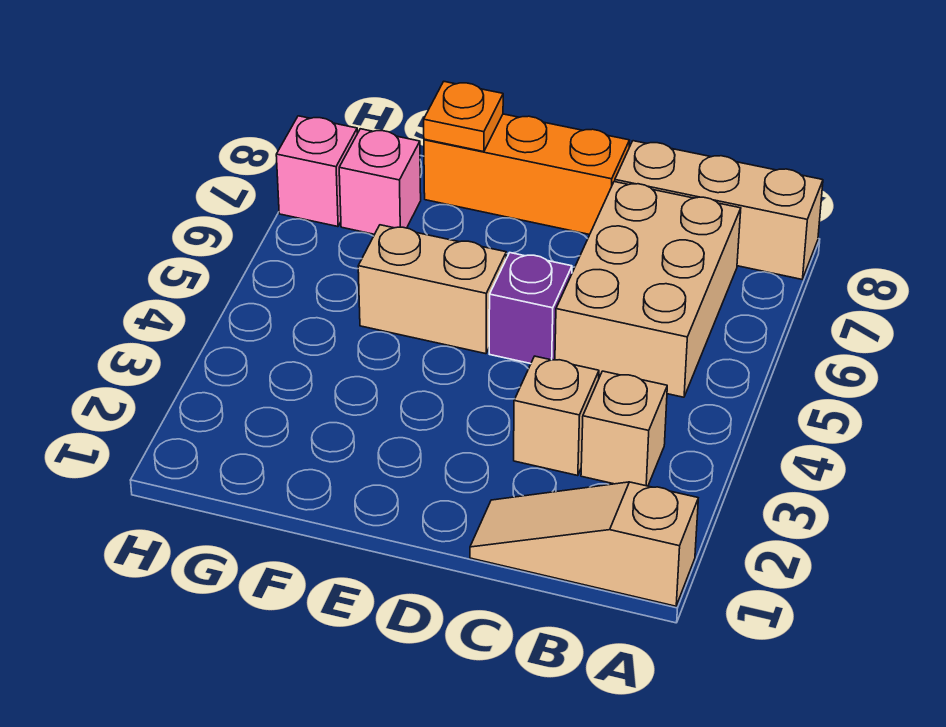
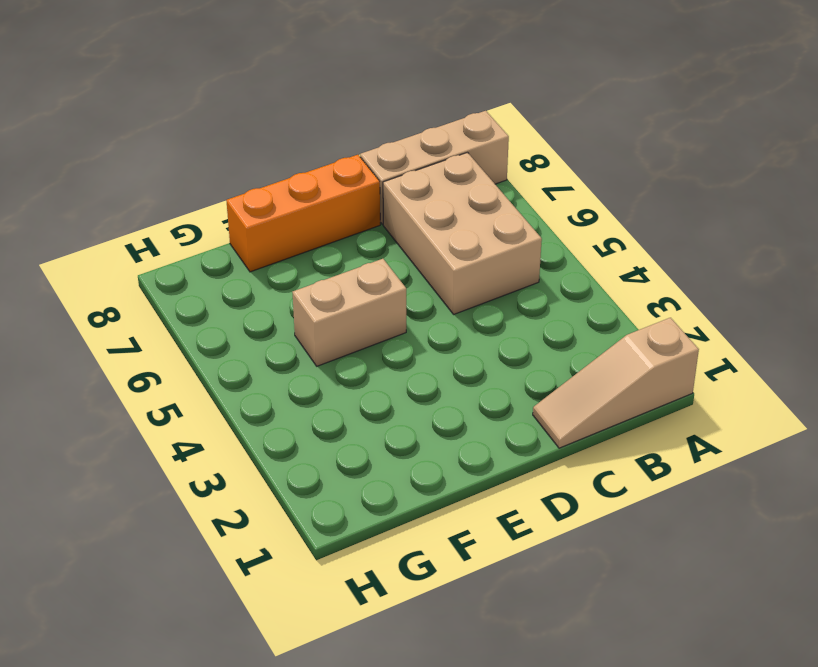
none -> tan brick B3 level 1
none -> tan brick C3 level 1

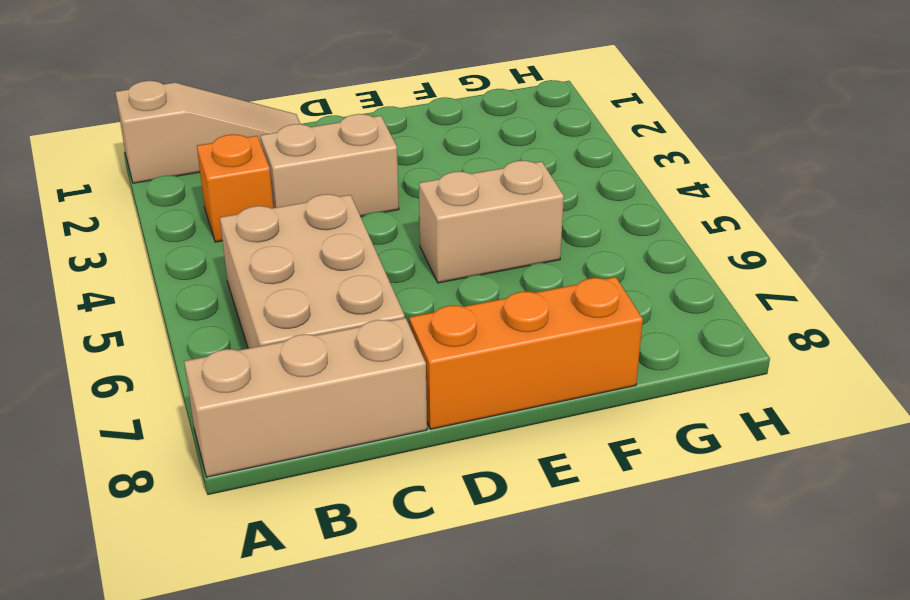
orange brick B3 level 1 -> tan brick B3 level 1
tan brick C3:D3 level 1 -> tan brick C3 level 1
none -> purple brick D5 level 1
none -> pink brick G7 level 1

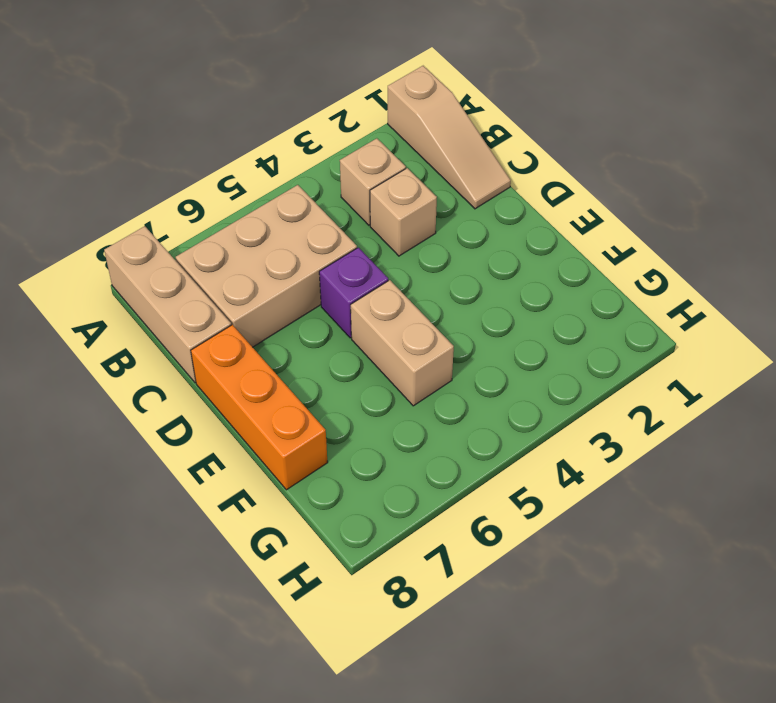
none -> pink brick G7 level 1
none -> pink brick H7 level 1

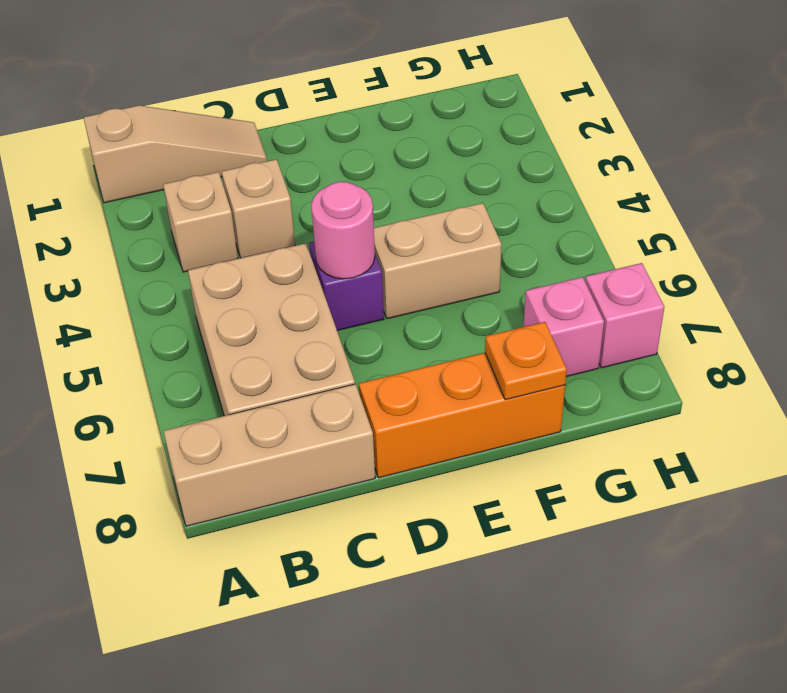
pink round brick D5 level 2 -> none

